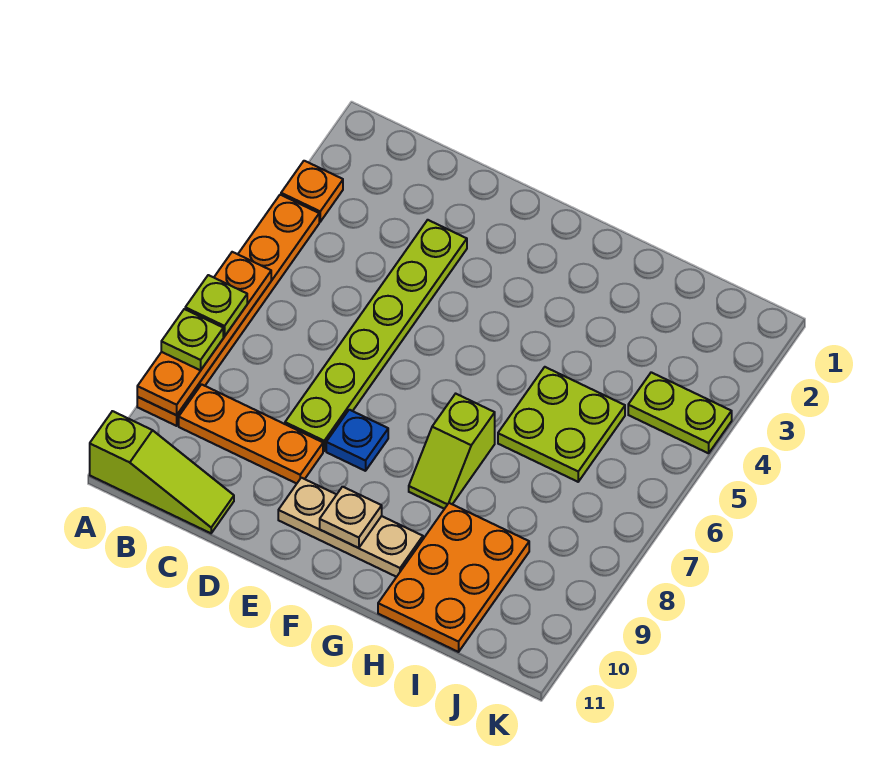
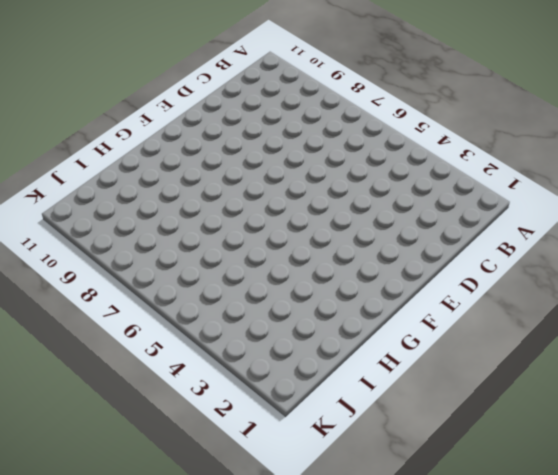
none -> orange plate A3 level 1
none -> orange plate A4:A9 level 1
none -> lime slope A11:C11 level 1 top A

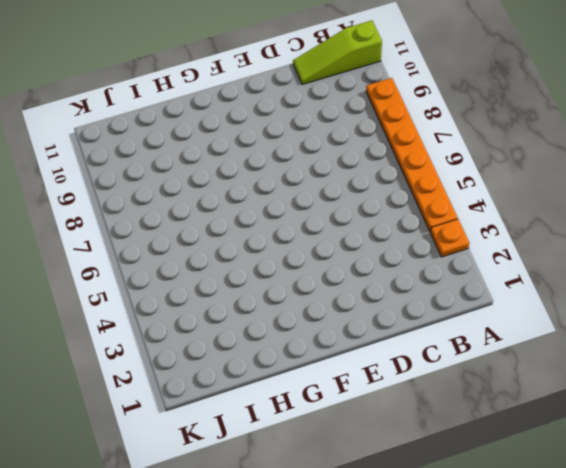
none -> orange plate B9:D9 level 1
none -> lime plate D3:D8 level 1
none -> blue plate E8 level 1

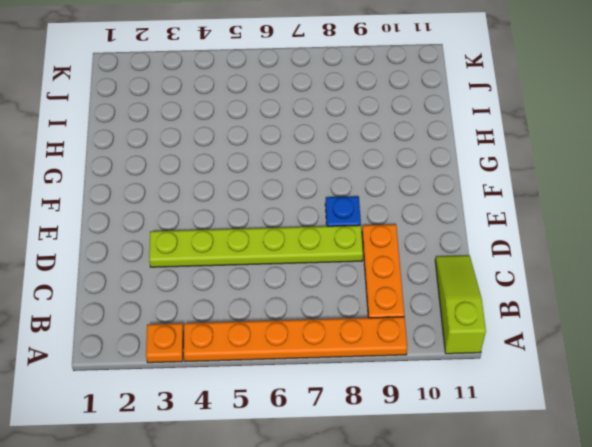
none -> tan plate E10:G10 level 1
none -> lime slope G7:G8 level 1 top 7
none -> lime plate H5:I6 level 1

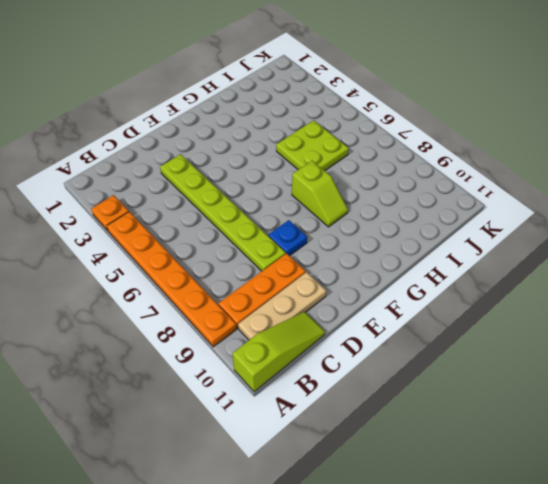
tan plate B10:D10 level 1 -> tan plate E10:G10 level 1
none -> orange plate H9:I11 level 1
none -> lime plate J4:K4 level 1
none -> orange plate A6:A9 level 2

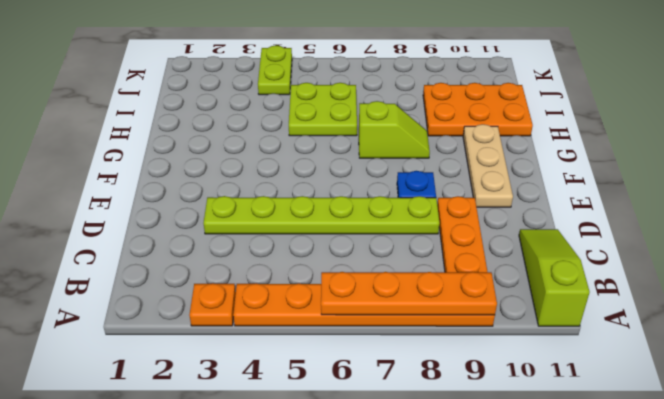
none -> tan plate F10 level 2
none -> lime plate A7 level 3
none -> lime plate A8 level 3

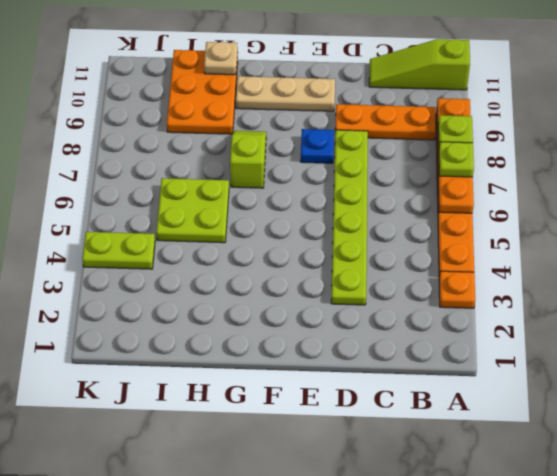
tan plate H11 level 2 -> tan plate F10 level 2

